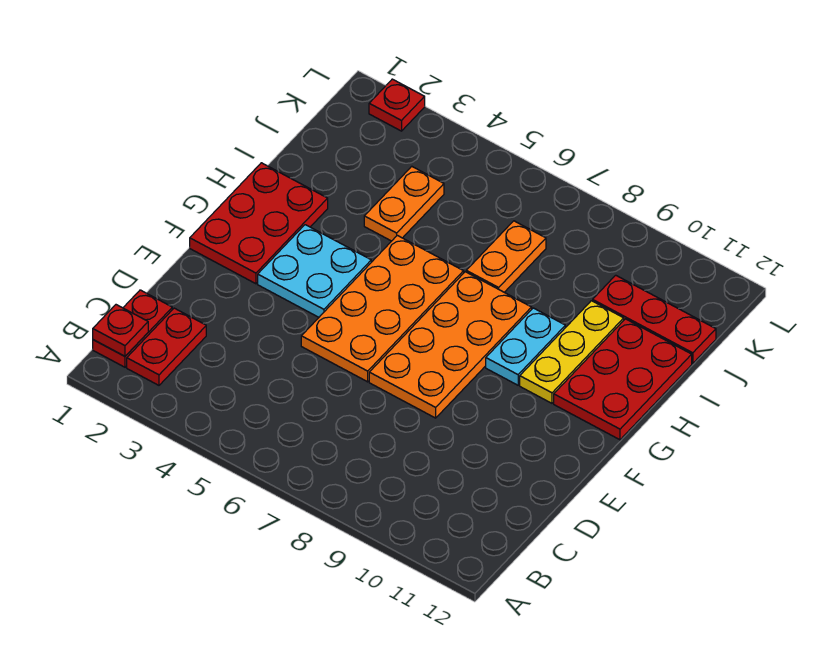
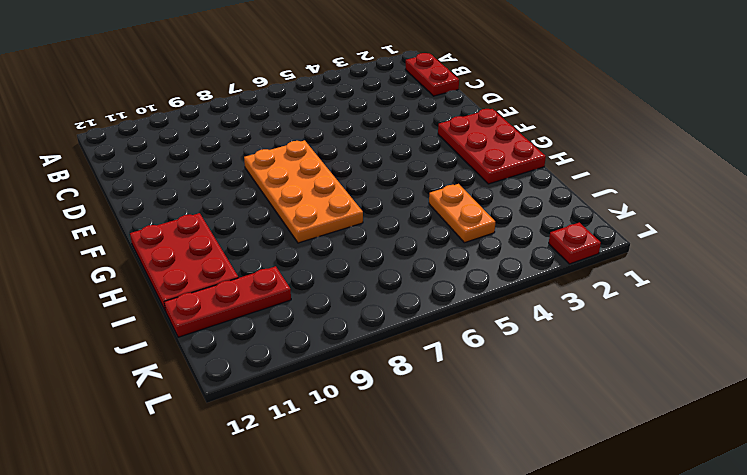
none -> red plate B2:C2 level 1
none -> orange plate E5:H6 level 1
none -> cyan plate F3:G4 level 1

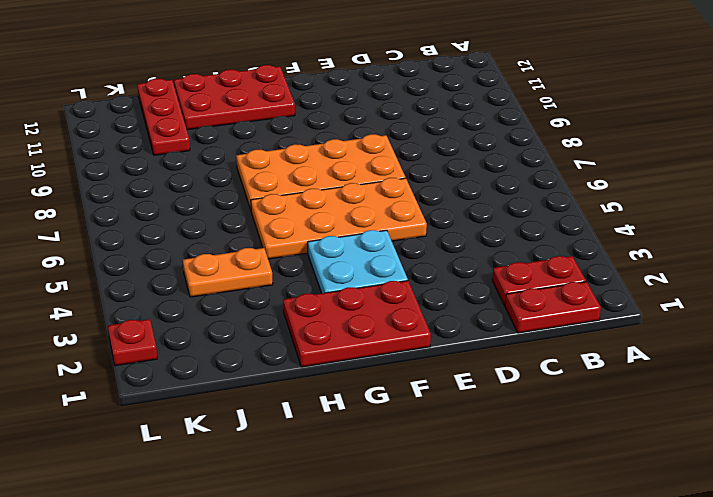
none -> cyan plate G9:H9 level 1
none -> yellow plate G10:I10 level 1
none -> orange plate I7:J7 level 1

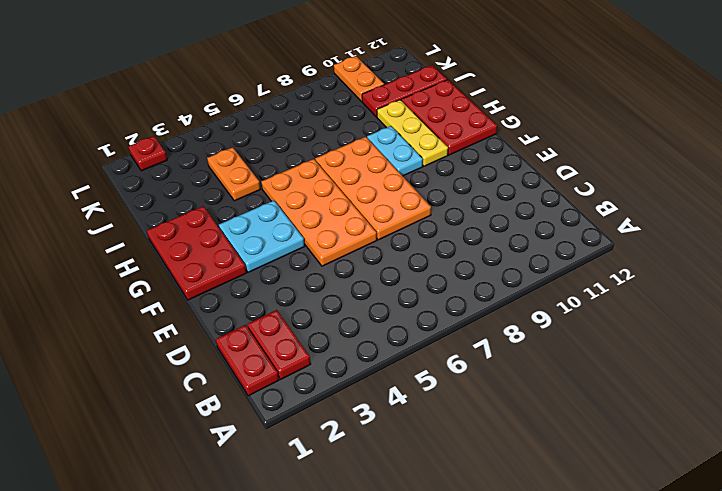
orange plate K10:L10 level 1 -> orange plate I7:J7 level 1
none -> red plate B1 level 2

